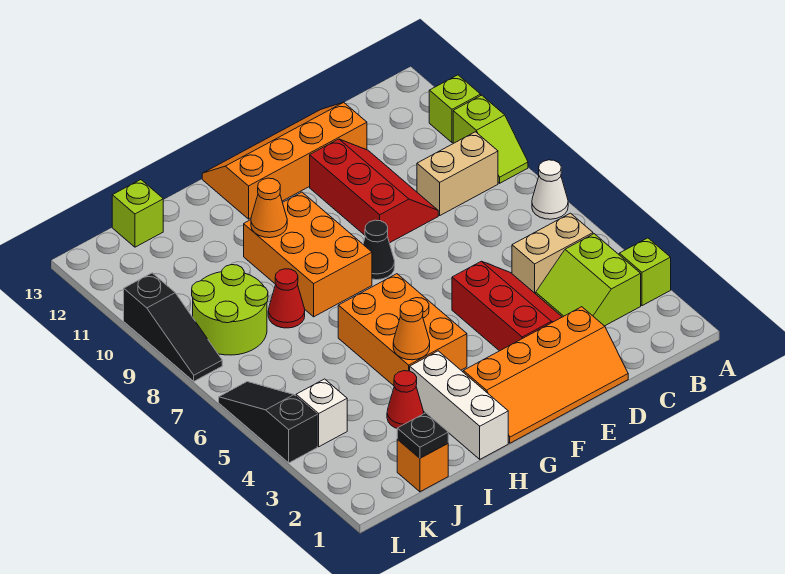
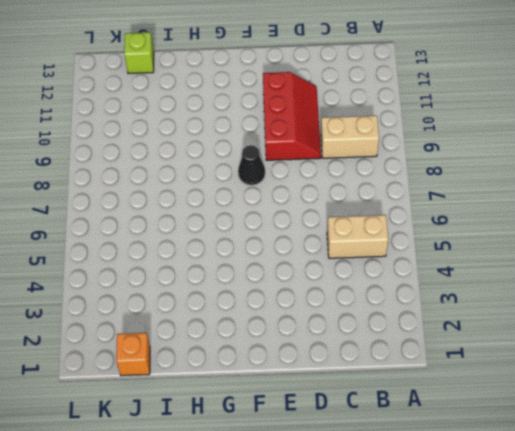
none -> lime brick A3 level 1
none -> white cone A7 level 1
none -> lime slope A9:A10 level 1 top 10

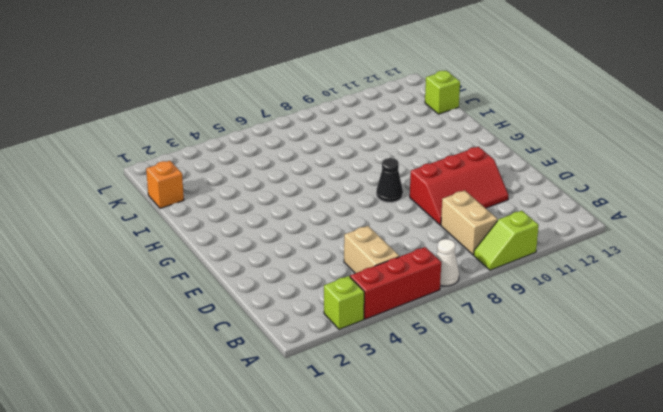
red brick A4:A6 level 1 -> none
none -> lime brick A11 level 1
none -> lime slope B3:C4 level 1 top B
none -> orange slope D1:G2 level 1 top 2

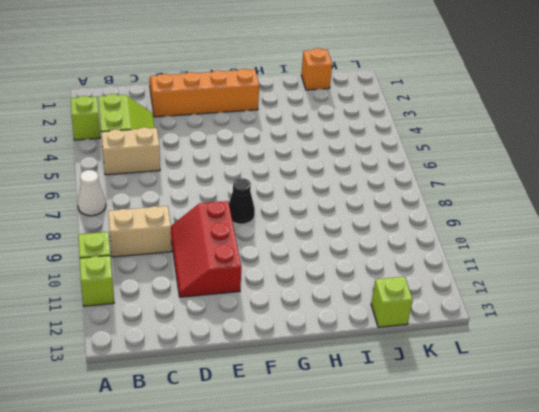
none -> red slope D3:E5 level 1 top E
none -> orange slope D12:G13 level 1 top 12
none -> orange brick G4:H6 level 1

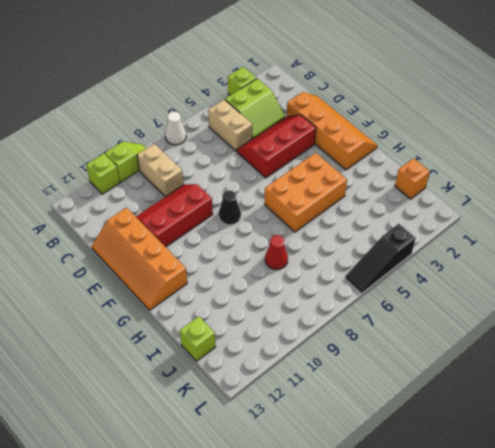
none -> orange brick G8:H10 level 1
none -> white brick H1:H3 level 1
none -> red cone I3 level 1

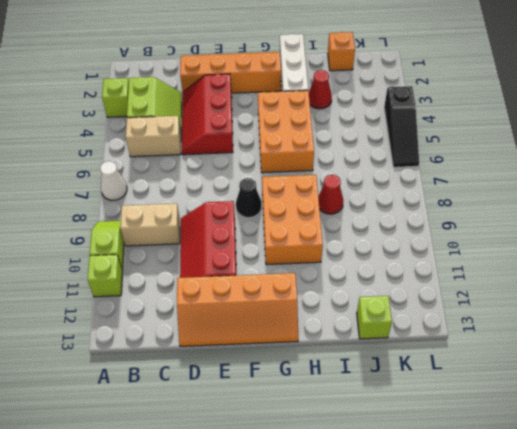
none -> lime round brick J8:K9 level 1
none -> white brick K4 level 1
none -> black slope L8:L10 level 1 top 10

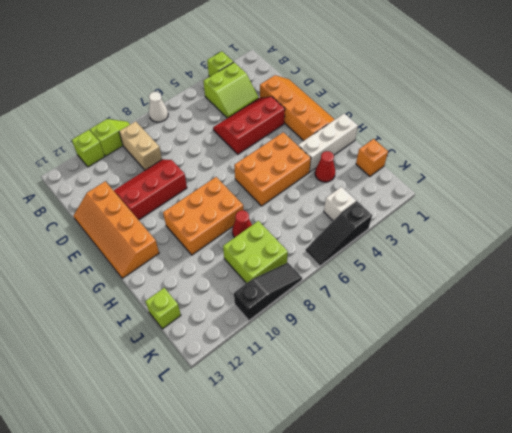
lime brick J8:K9 level 1 -> lime round brick J8:K9 level 1
none -> tan brick B5:C5 level 1
none -> black cone F8 level 1
none -> orange cone H4 level 2

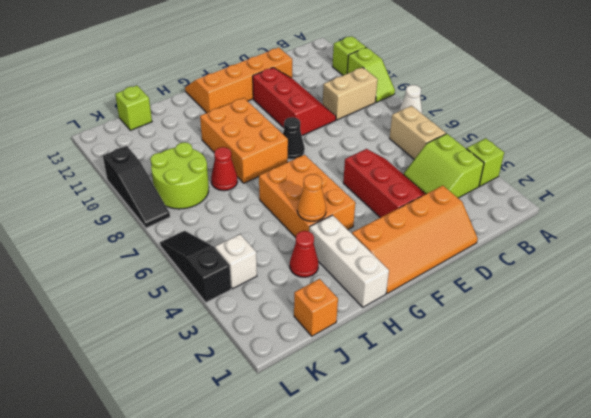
tan brick B5:B6 level 1 -> tan brick B5:C5 level 1
none -> orange cone H10 level 2
none -> black plate J1 level 2

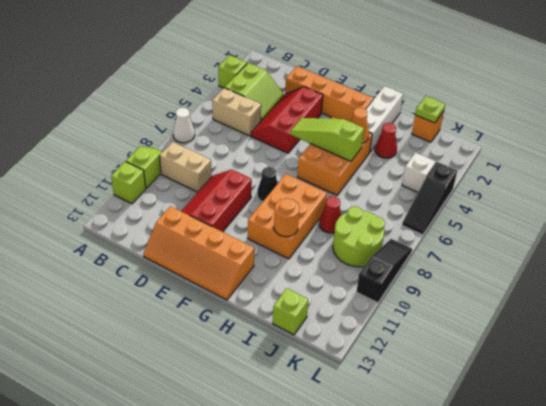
lime slope F5:H5 level 2 top H -> none
orange round brick H10 level 2 -> orange cone H10 level 2
lime plate J1 level 2 -> black plate J1 level 2

